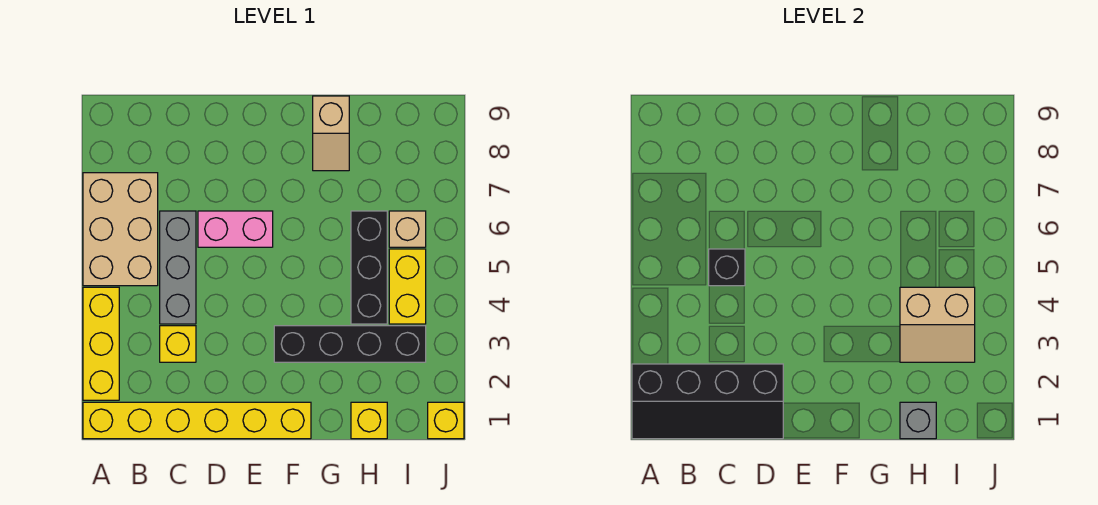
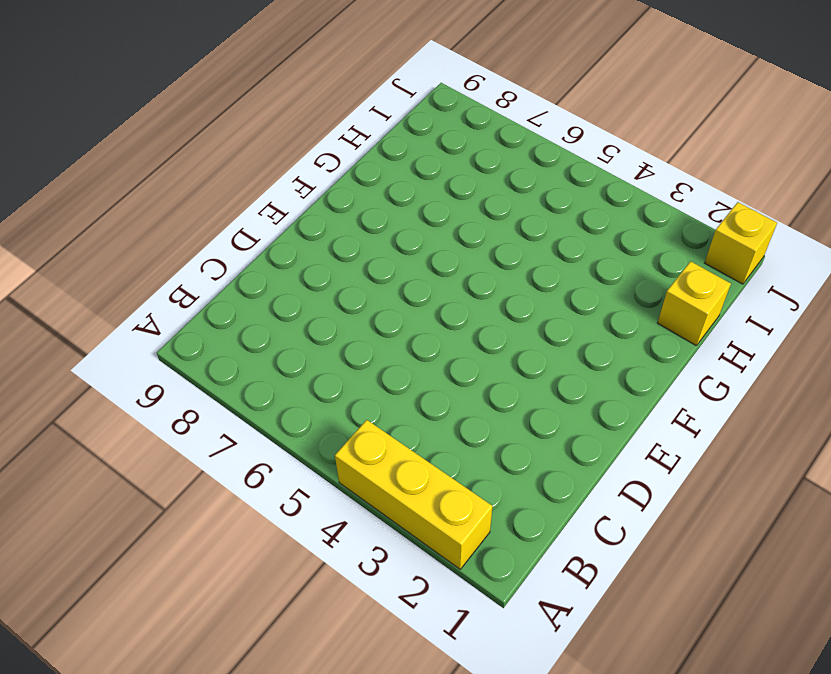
none -> yellow brick A1:F1 level 1
none -> tan brick A5:B7 level 1
none -> yellow brick C3 level 1

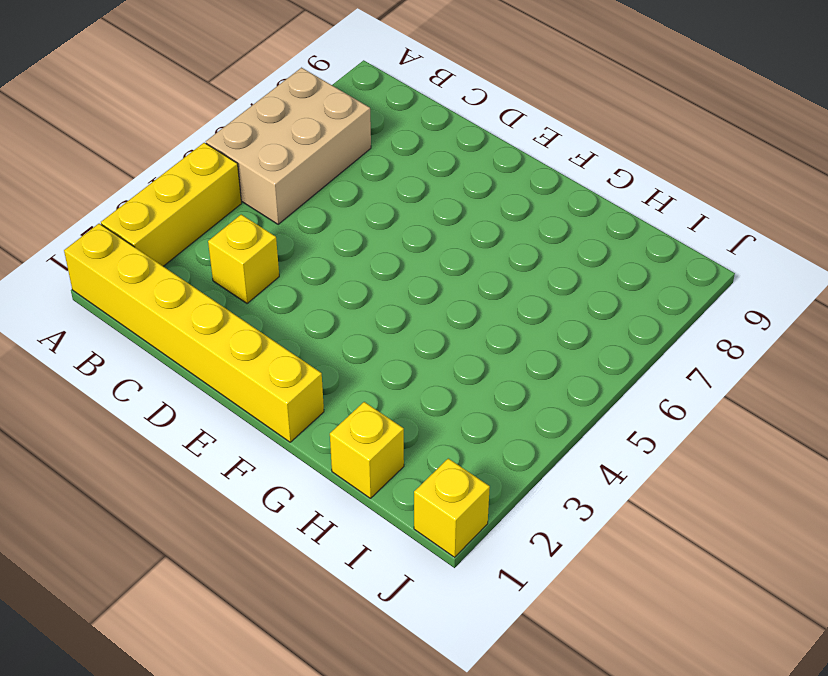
none -> grey brick C4:C6 level 1
none -> pink brick D6:E6 level 1
none -> black brick F3:I3 level 1

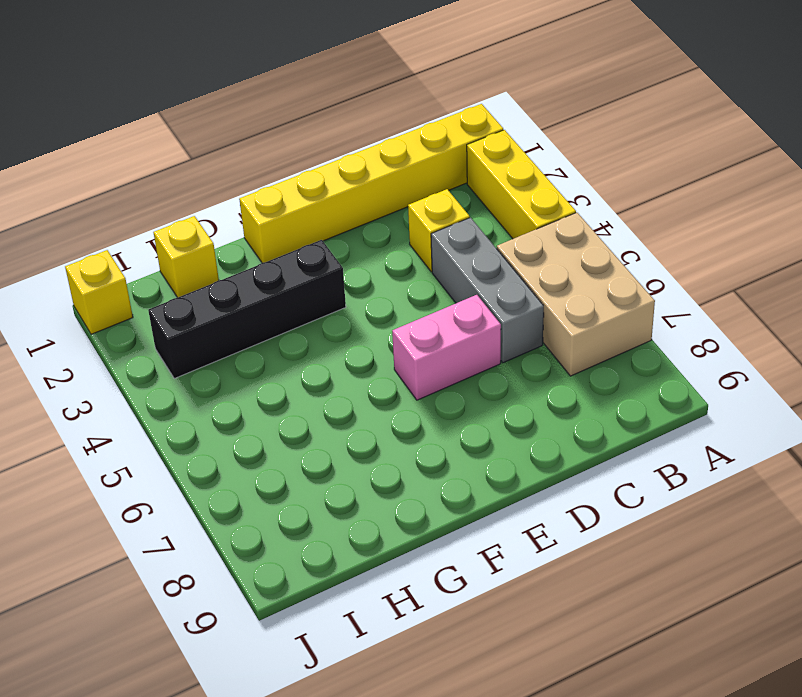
none -> tan slope G8:G9 level 1 top 9
none -> black brick H4:H6 level 1
none -> yellow brick I4:I5 level 1

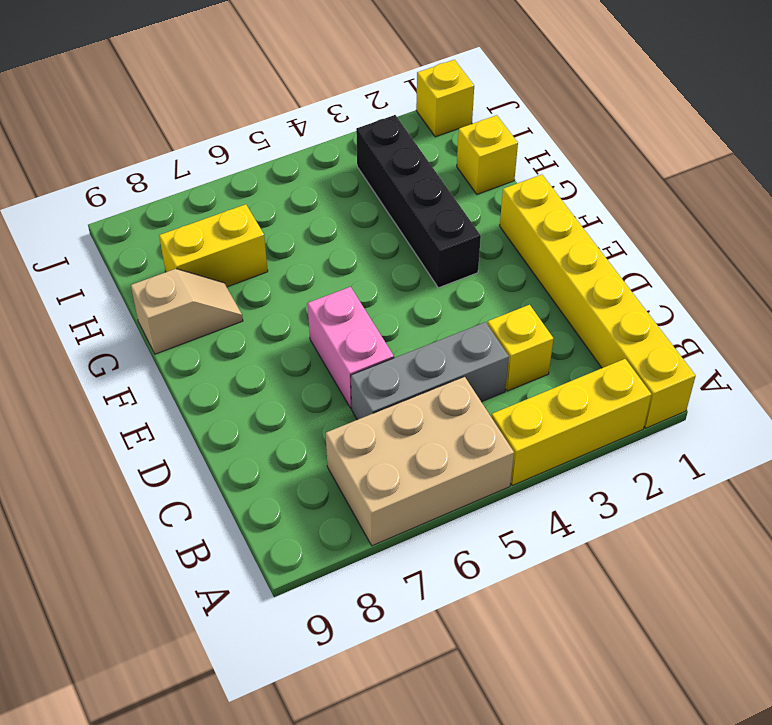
yellow brick H7:H8 level 1 -> yellow brick I4:I5 level 1
none -> black brick H4:H6 level 1
none -> tan brick I6 level 1
none -> black slope A1:D2 level 2 top 2

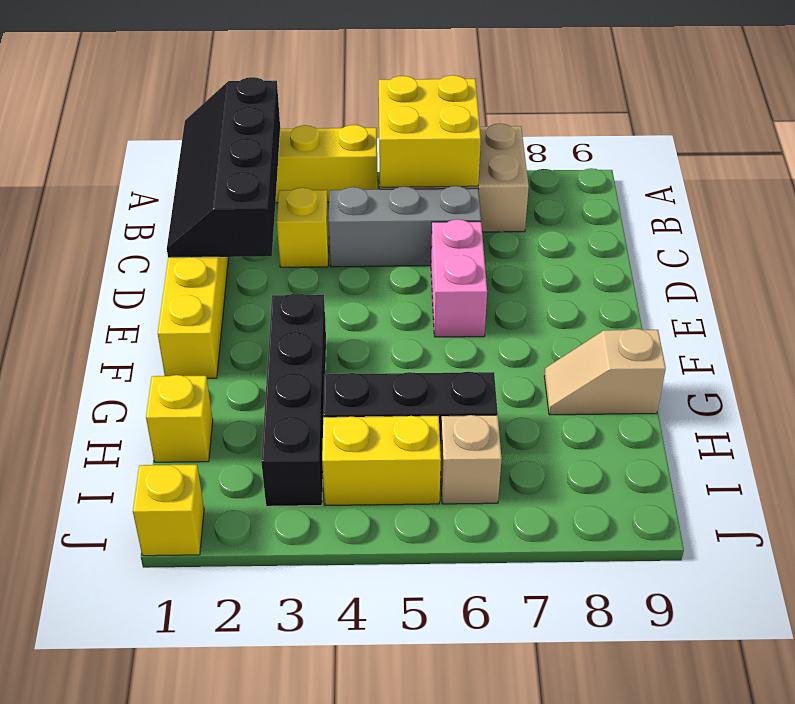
yellow brick A5:B6 level 2 -> none
none -> black brick C5 level 2
none -> grey brick H1 level 2
none -> tan slope H3:I4 level 2 top 4

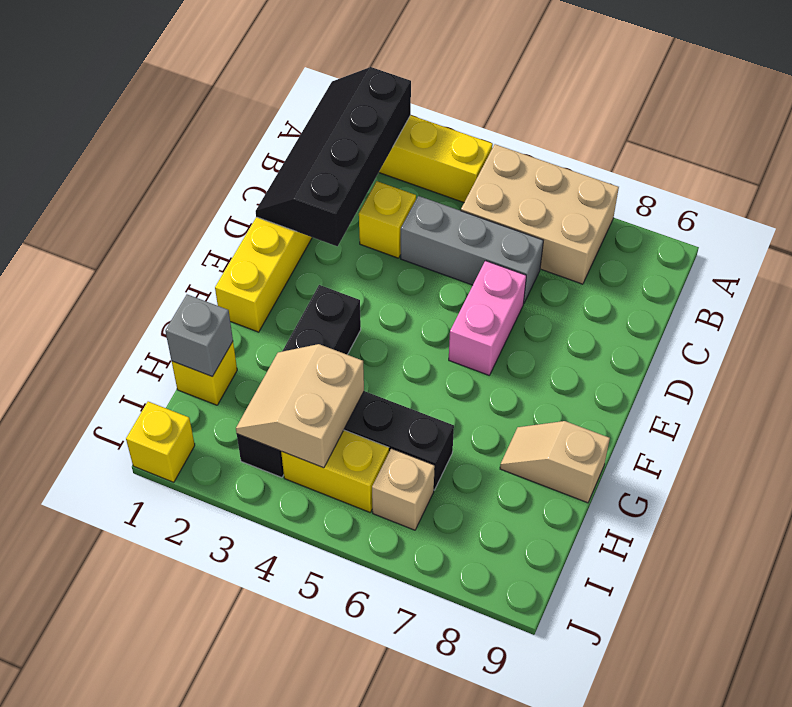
none -> black brick C5 level 2

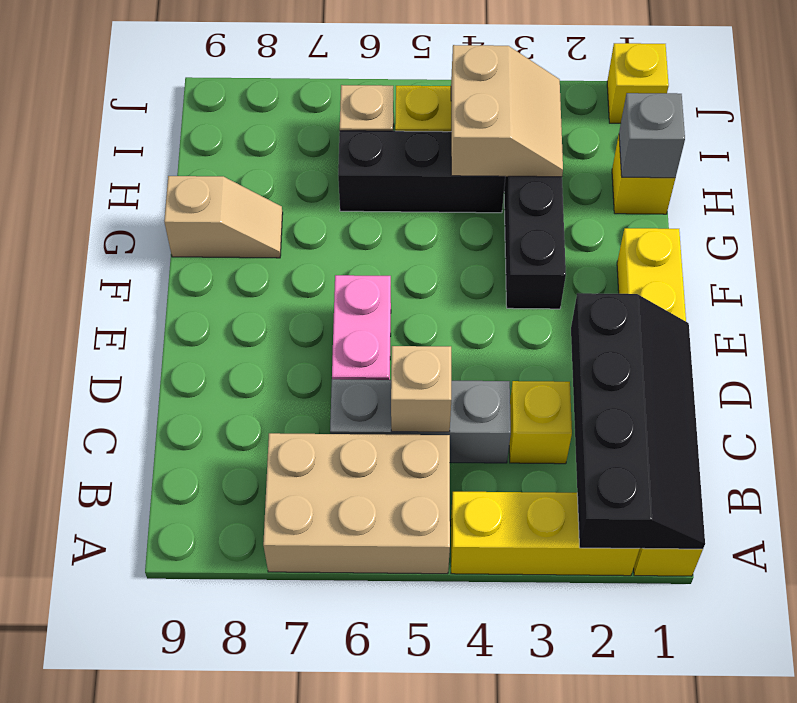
tan brick C5 level 2 -> black brick C5 level 2

